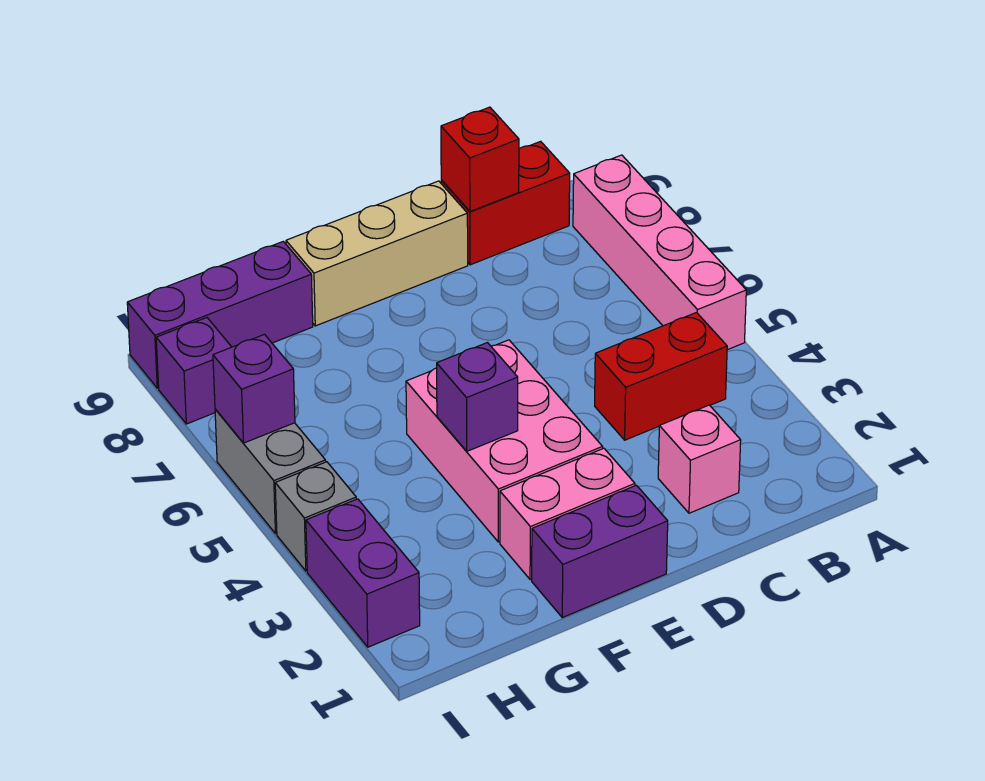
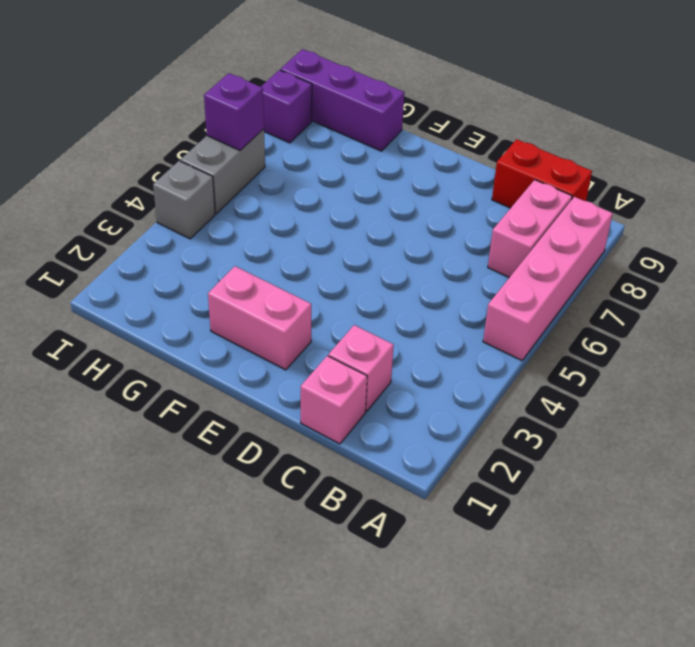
pink brick B7:B8 level 1 -> none
pink brick C1 level 1 -> none
none -> red brick B4:C4 level 1
none -> tan brick D9:F9 level 1
none -> purple brick E1:F1 level 1

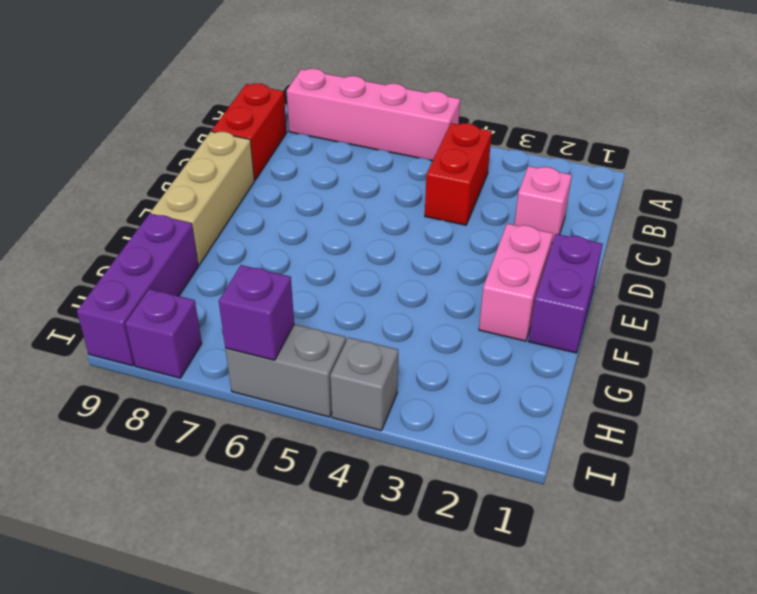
none -> pink brick E3:F5 level 1
none -> purple brick I2:I3 level 1
none -> red brick C9 level 2

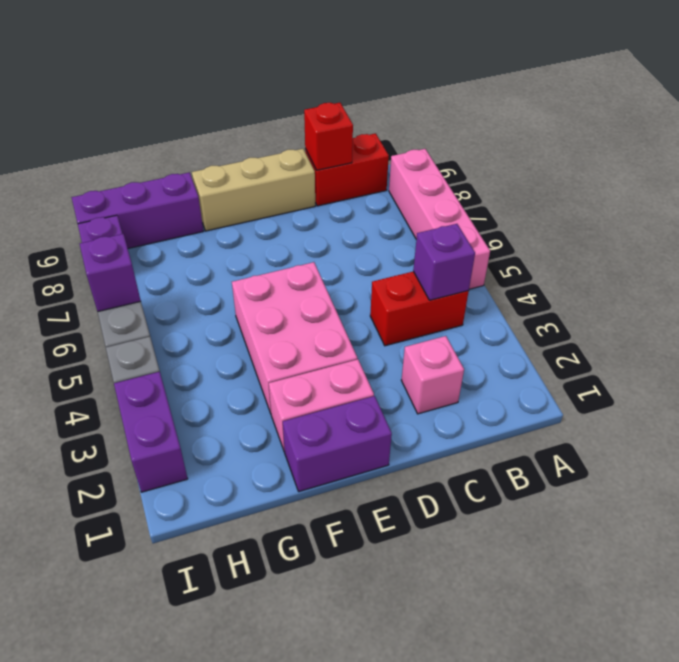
purple brick B4 level 2 -> purple brick F4 level 2

